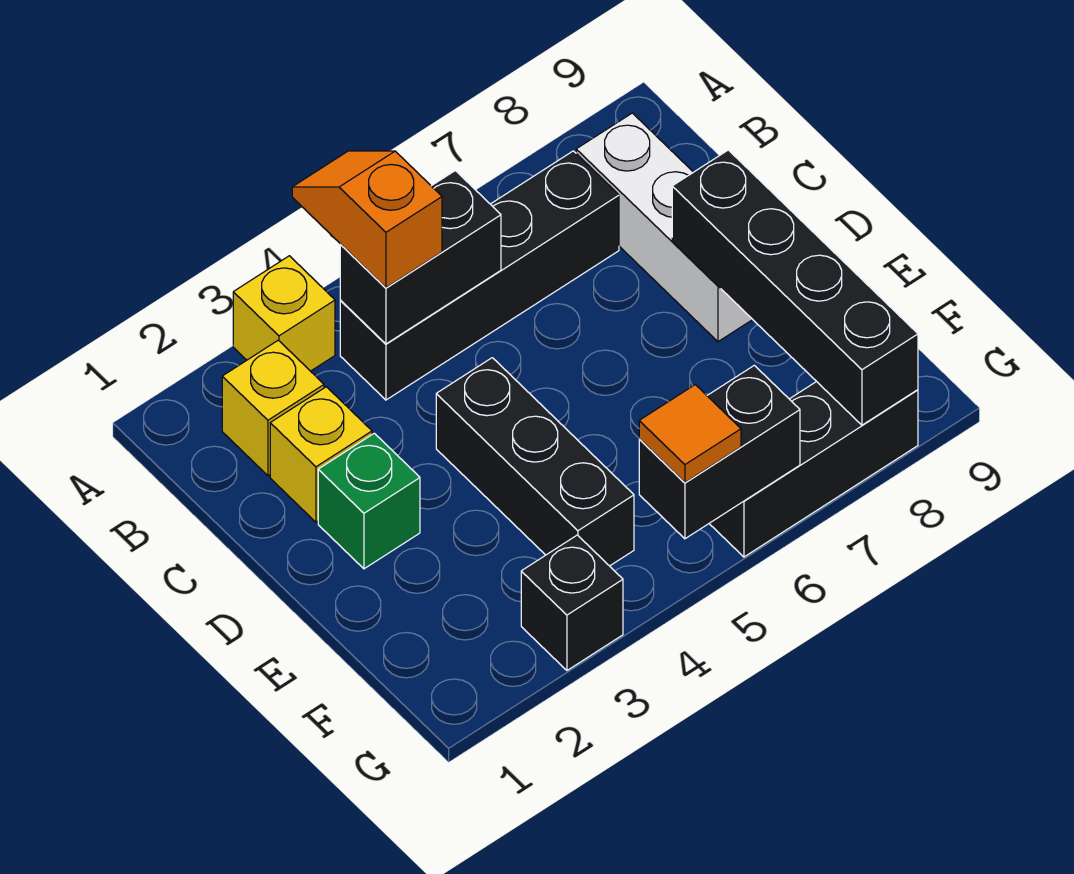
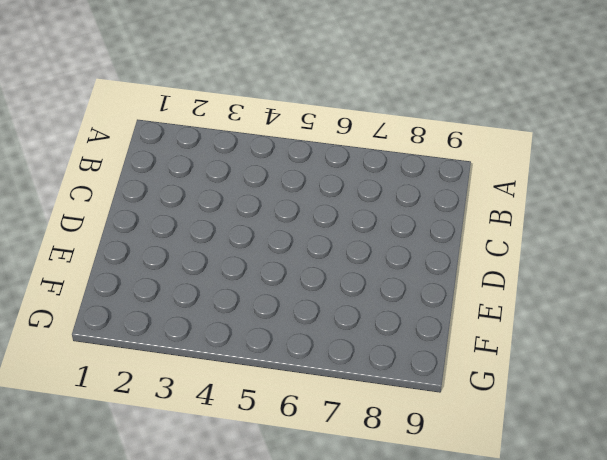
none -> yellow brick A3 level 1
none -> yellow brick B2 level 1
none -> black brick B4:B7 level 1

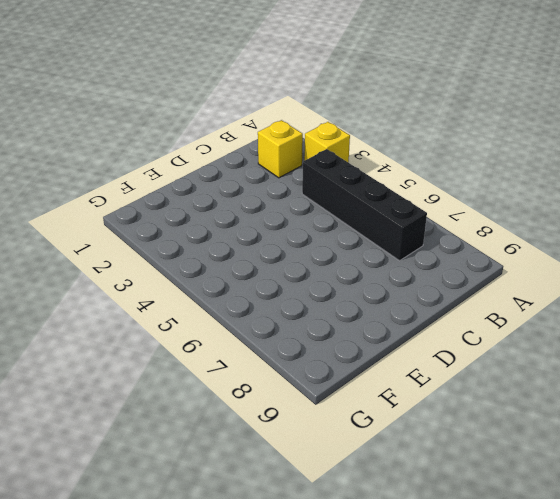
none -> white brick B8:D8 level 1
none -> yellow brick C2 level 1
none -> green brick D2 level 1

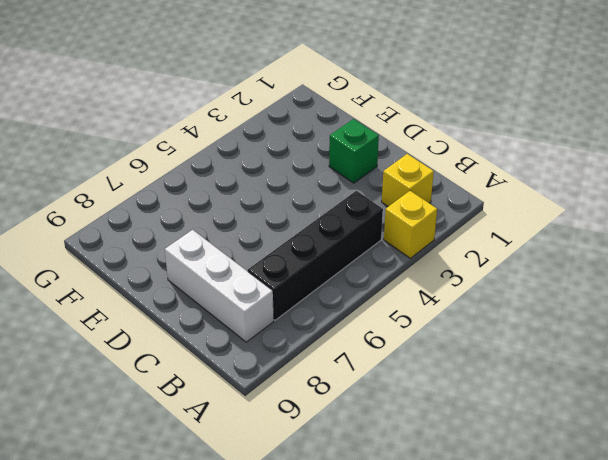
none -> yellow brick C2 level 1
none -> black brick D4:F4 level 1
none -> black brick G3 level 1

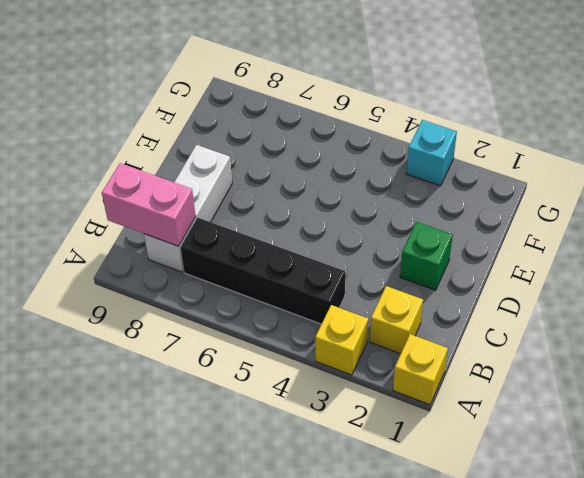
yellow brick A1 level 1 -> yellow brick C2 level 1
pink brick B8:B9 level 2 -> none
cyan brick G3 level 1 -> black brick G3 level 1
none -> black brick D4:F4 level 1
none -> black brick G6:G8 level 1
none -> black brick B4:B5 level 2

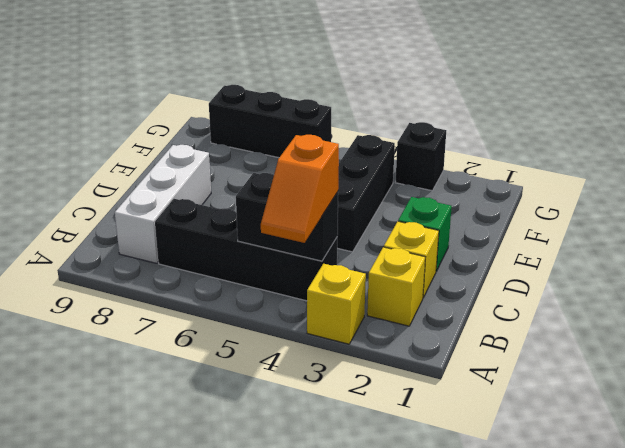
none -> black brick D8:G8 level 2
none -> black brick G5:G6 level 2
none -> orange tile G5 level 3

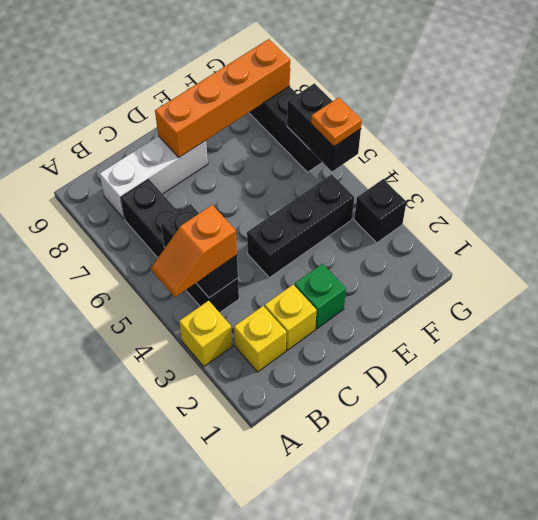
orange brick D8:G8 level 2 -> black brick D8:G8 level 2
orange plate G5 level 3 -> orange tile G5 level 3

